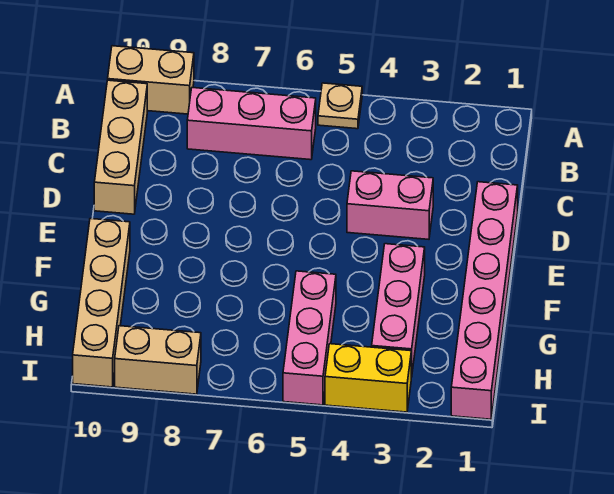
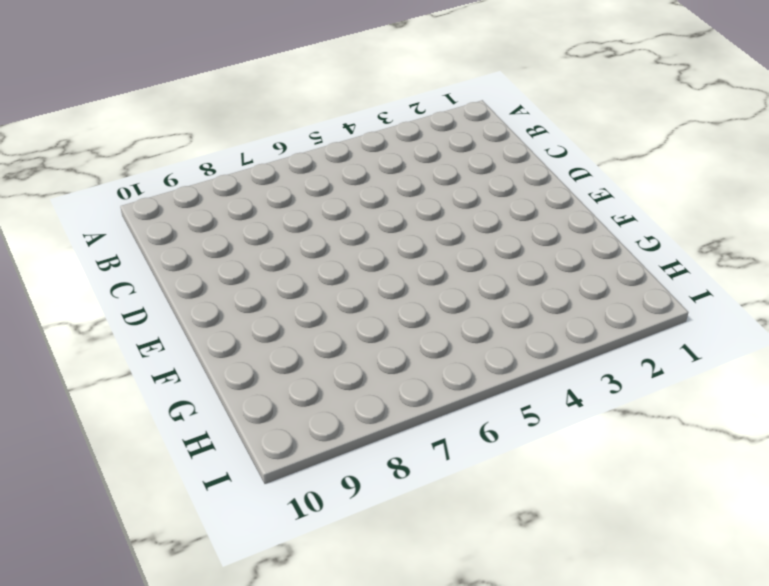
none -> tan plate A5 level 1
none -> tan brick A9:A10 level 1

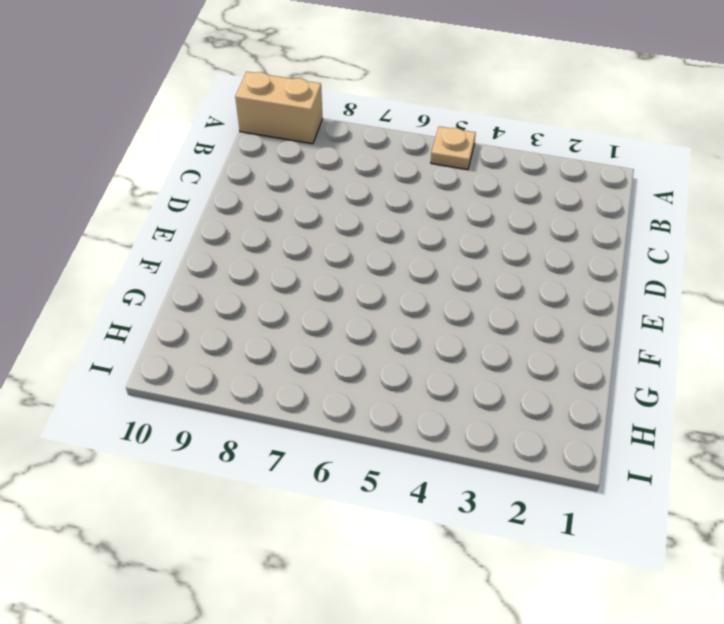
none -> pink brick B6:B8 level 1
none -> tan brick B10:D10 level 1

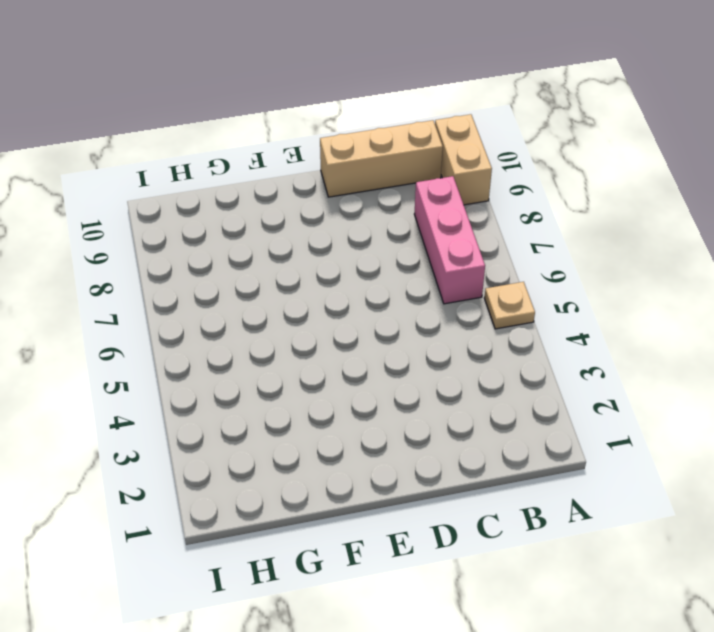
none -> pink brick D1:I1 level 1
none -> pink brick D3:D4 level 1

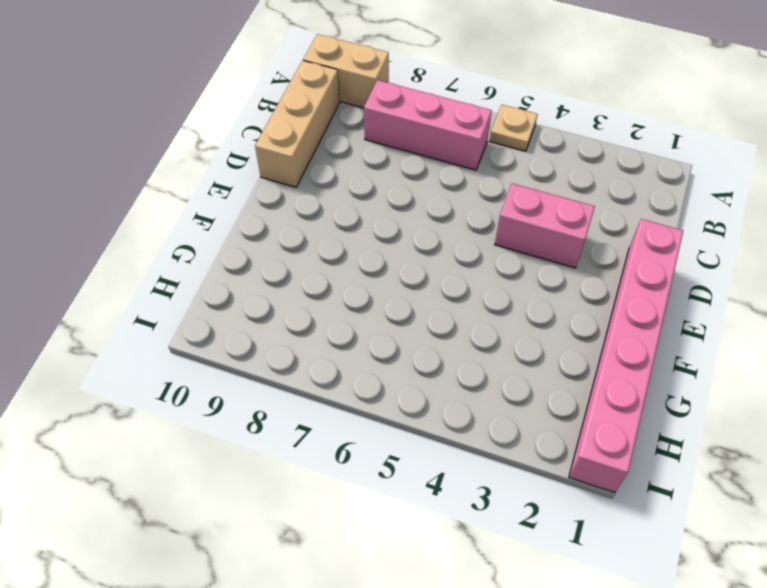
none -> pink brick F3:H3 level 1
none -> tan brick F10:I10 level 1

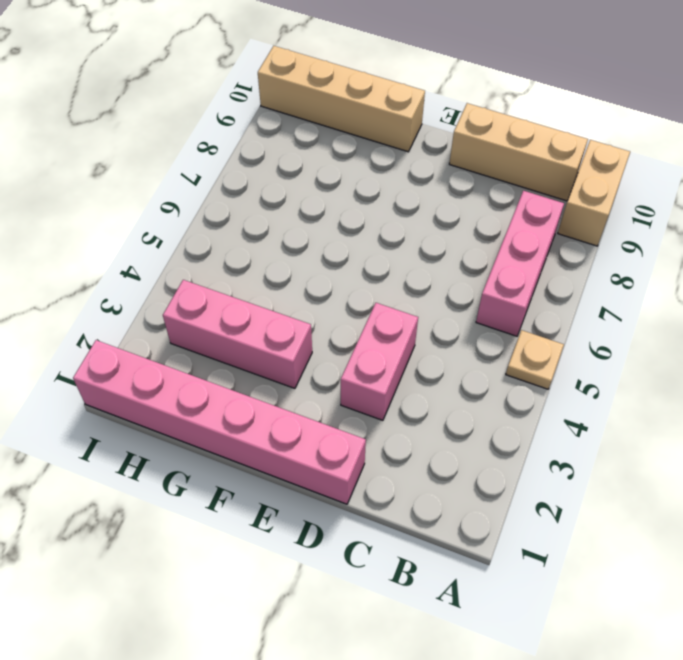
none -> pink brick G5:I5 level 1
none -> yellow brick I3:I4 level 1

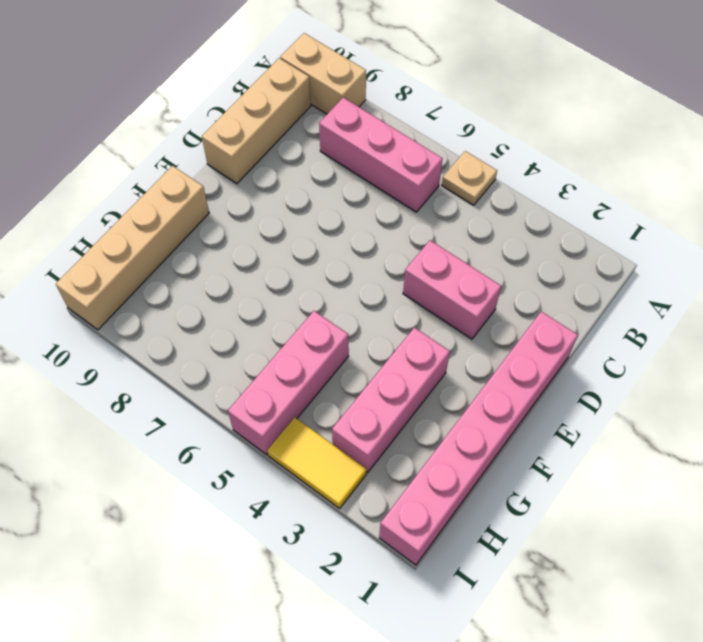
yellow tile I3:I4 level 1 -> yellow brick I3:I4 level 1
none -> tan brick I8:I9 level 1

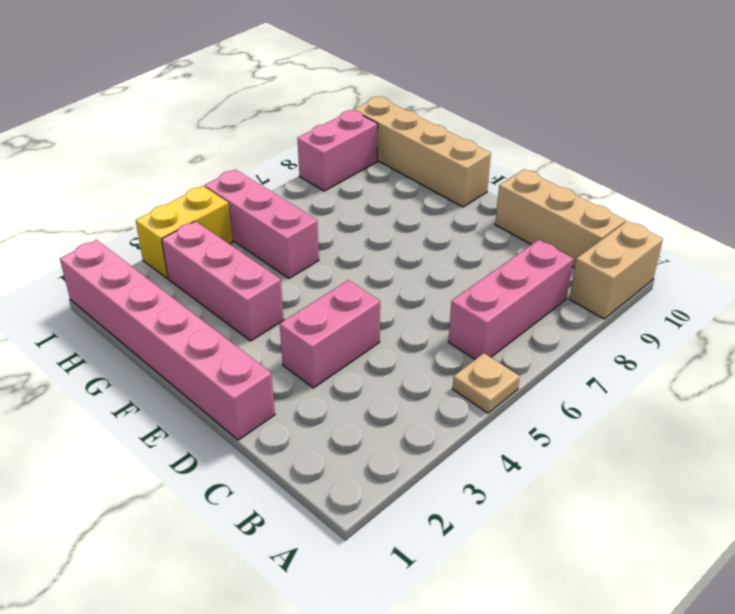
pink brick I8:I9 level 1 -> tan brick I8:I9 level 1

